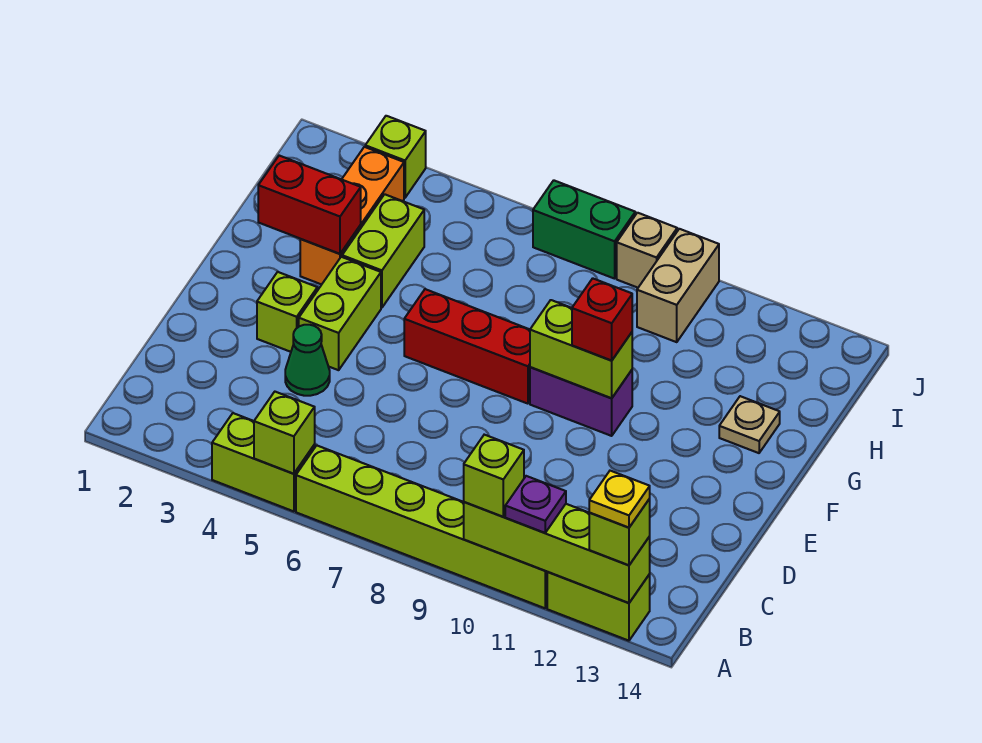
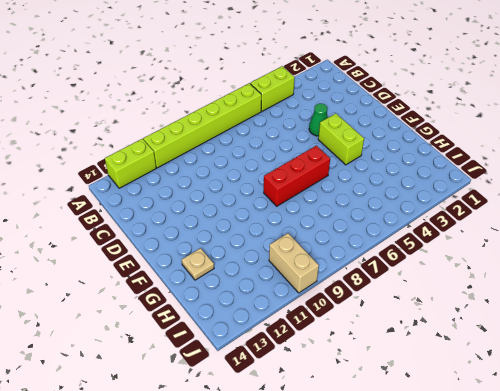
none -> lime brick E3 level 1
none -> purple brick F9:F10 level 1
none -> orange brick G3:I3 level 1

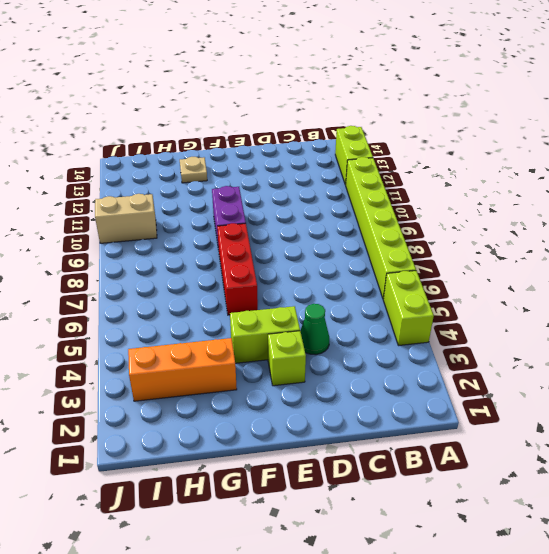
none -> lime brick G4:H4 level 1
none -> lime brick J3 level 1
none -> green brick J7:J8 level 1

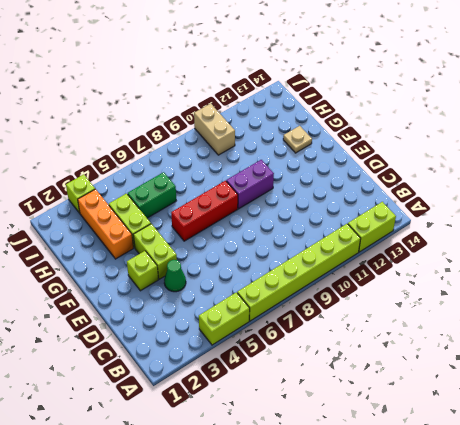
green brick H5:H6 level 1 -> green brick J7:J8 level 1
none -> tan brick J9 level 1
none -> lime brick A5 level 2
none -> lime brick A10:A13 level 2

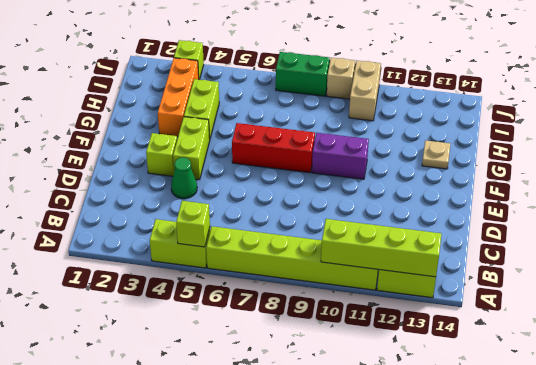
none -> lime brick F9:F10 level 2
none -> red brick G2:G3 level 2
none -> lime brick A10 level 3

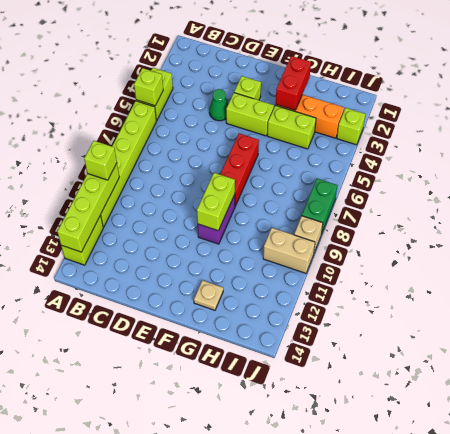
none -> purple plate A11 level 3
none -> lime brick A13 level 3
none -> red brick F10 level 3

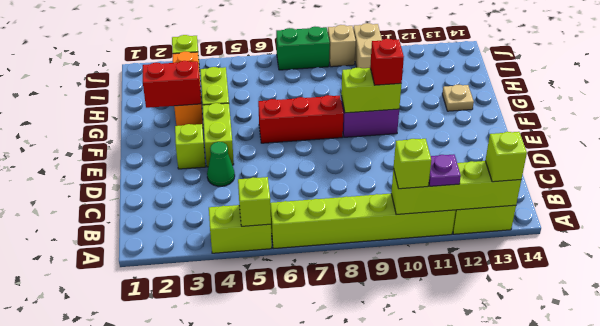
none -> yellow plate A13 level 4

